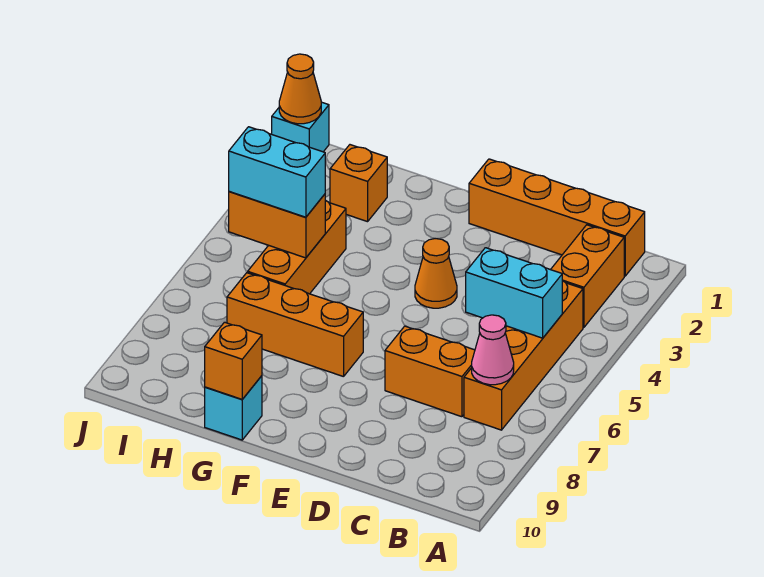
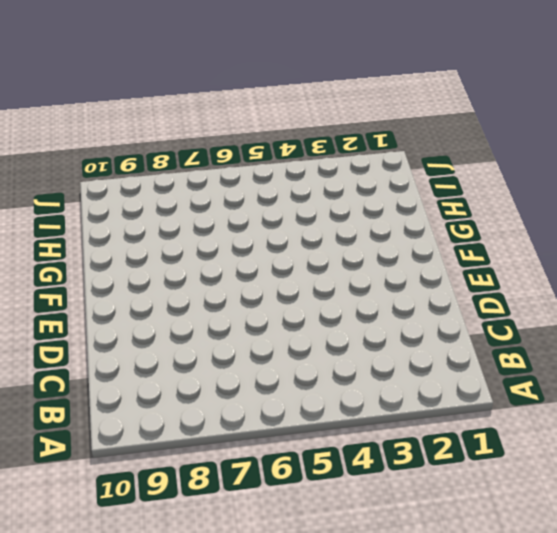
none -> orange brick B1:E1 level 1
none -> orange brick B2:B3 level 1
none -> orange brick B4:B7 level 1

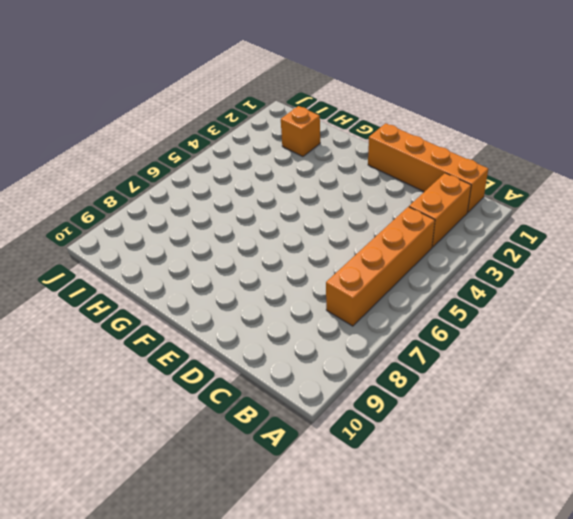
none -> orange brick C7:D7 level 1
none -> orange cone E4 level 1
none -> orange brick F7:H7 level 1

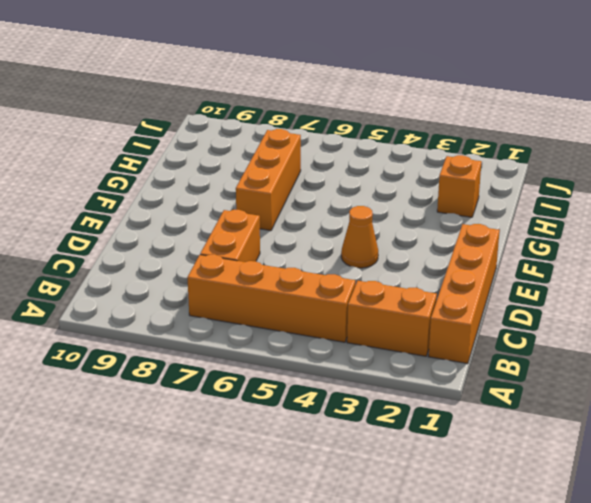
none -> cyan brick G10 level 1
none -> orange brick H4:H6 level 1
none -> cyan brick J1 level 1

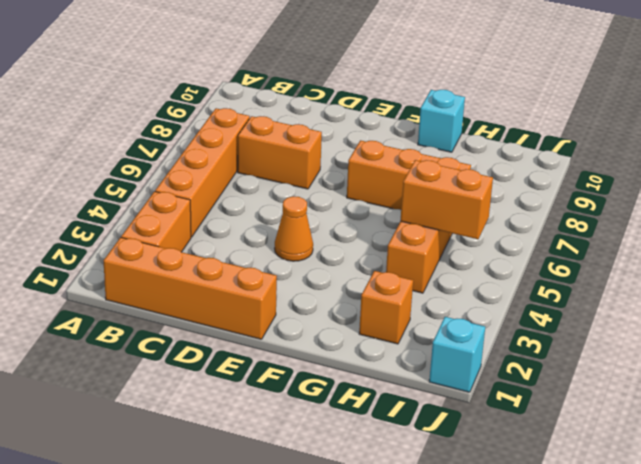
none -> cyan brick B5:C5 level 2
none -> pink cone B7 level 2
none -> orange brick G10 level 2

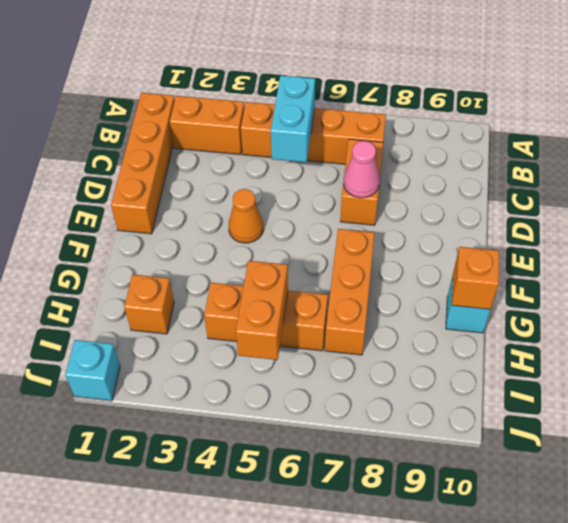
pink cone D7 level 2 -> pink cone B7 level 2
none -> orange cone J1 level 2
none -> cyan brick H5:I5 level 3

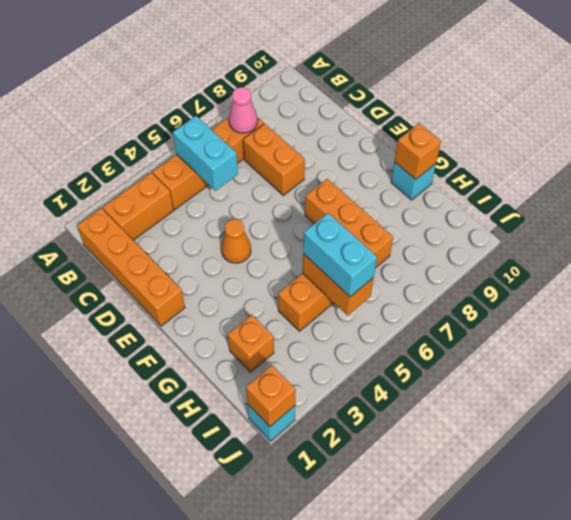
orange brick J1 level 2 -> orange cone J1 level 2

